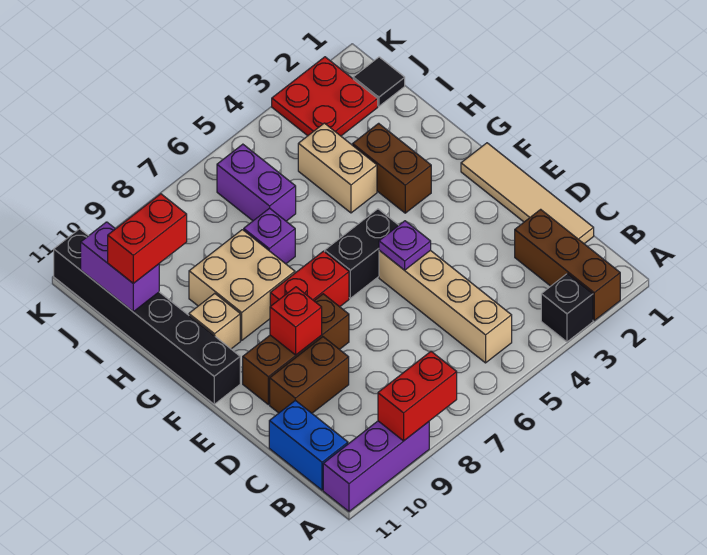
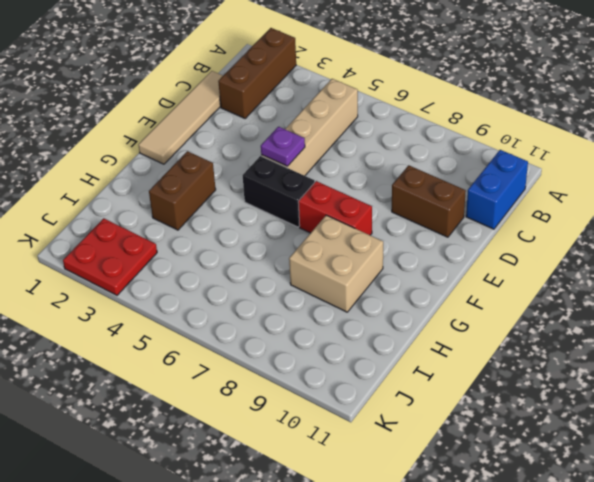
none -> black brick A3 level 1
none -> purple brick A9:A11 level 1
none -> brown brick E8:E10 level 1

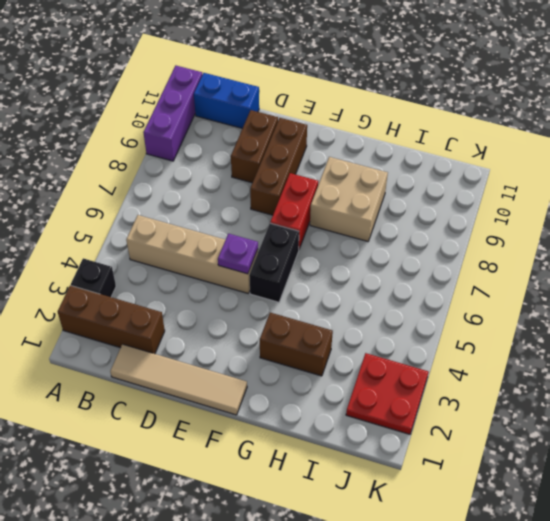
none -> black brick F11:K11 level 1
none -> tan brick G10 level 1
none -> tan brick H4:I4 level 1

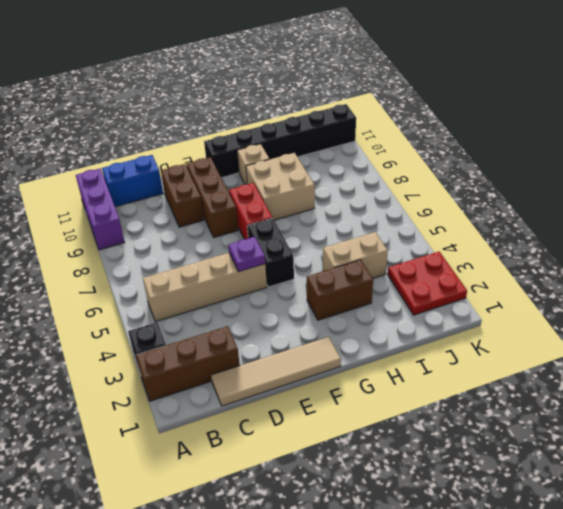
none -> purple brick H7 level 1
none -> purple brick I6:J6 level 1
none -> black tile J1 level 1

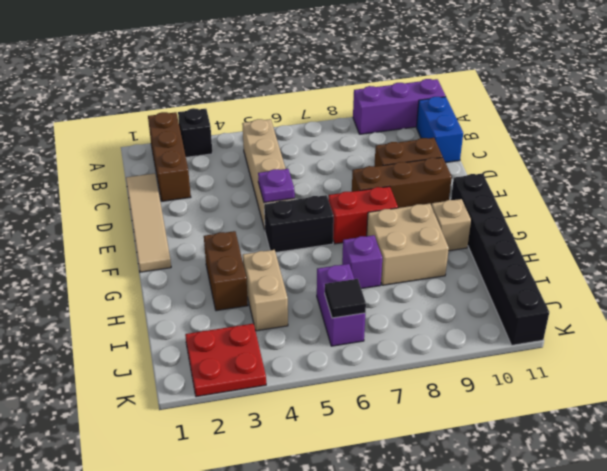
black tile J6 level 2 -> black tile J1 level 1
none -> red brick A8:A9 level 2
none -> red brick E9 level 2
none -> purple brick I11:J11 level 2

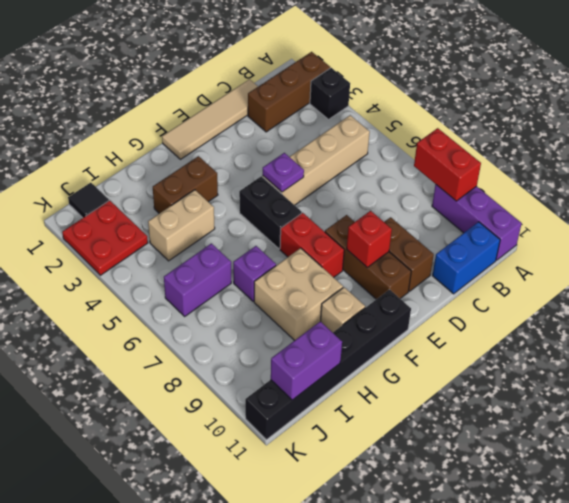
none -> red brick I10:I11 level 3

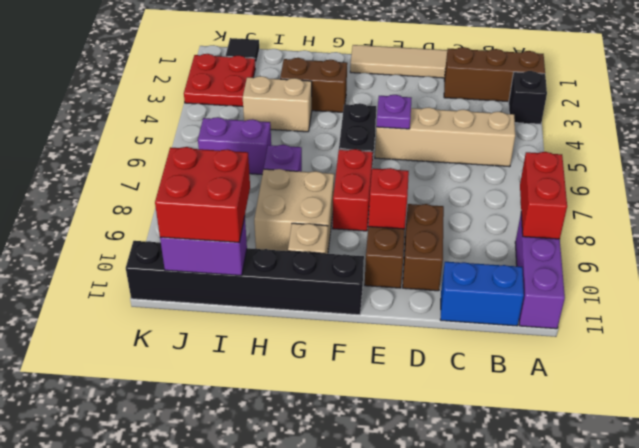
red brick I10:J11 level 3 -> red brick I10:I11 level 3

